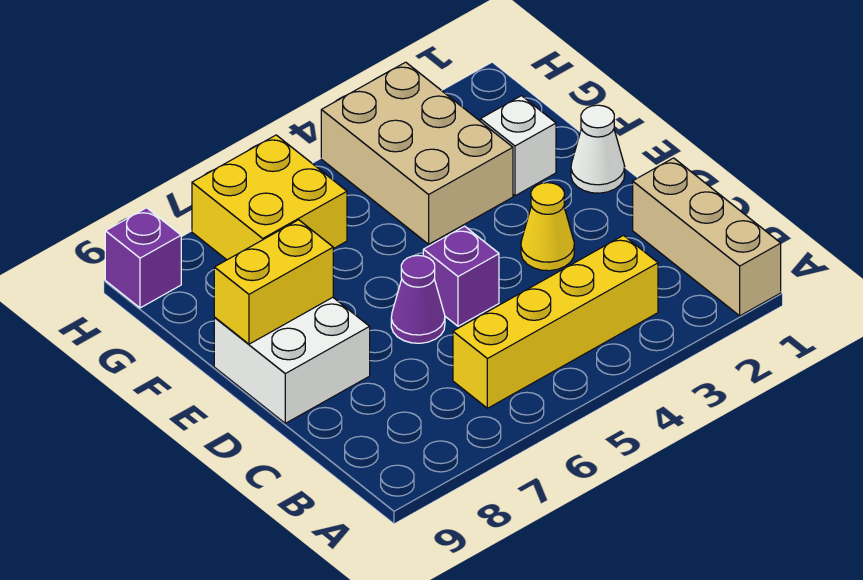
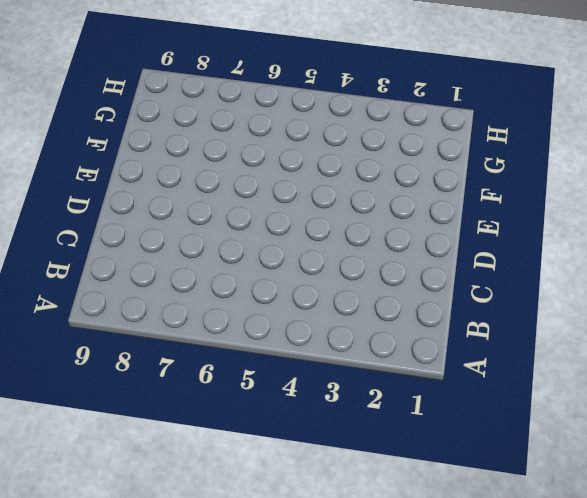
none -> tan brick A1:C1 level 1
none -> yellow brick B3:B6 level 1
none -> yellow cone D3 level 1

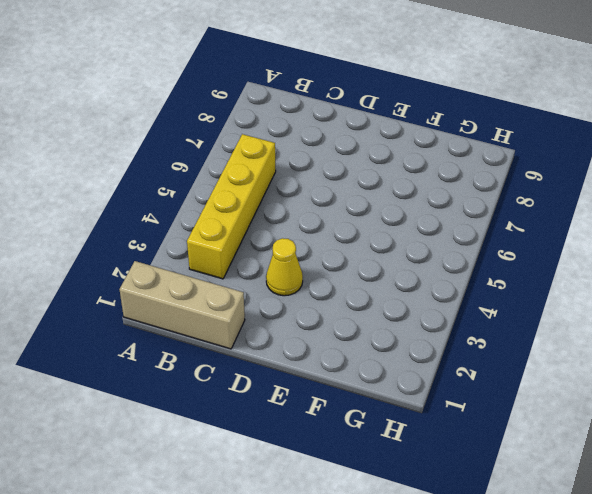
none -> purple brick D5 level 1
none -> purple cone D6 level 1
none -> white brick D8:E9 level 1

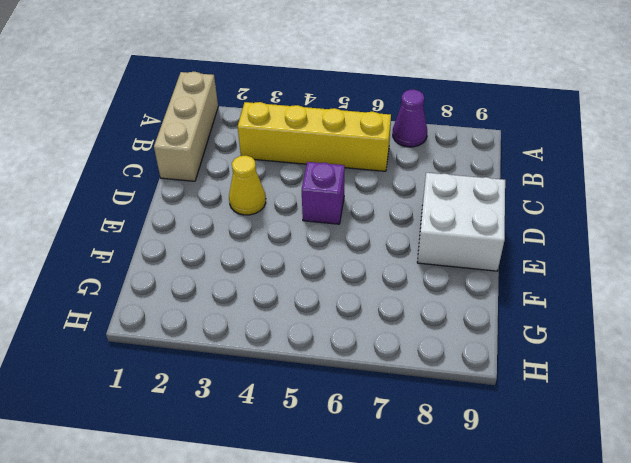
purple cone A7 level 1 -> purple cone D6 level 1
none -> white cone E1 level 1
none -> white brick F2 level 1
none -> tan brick F3:H4 level 1

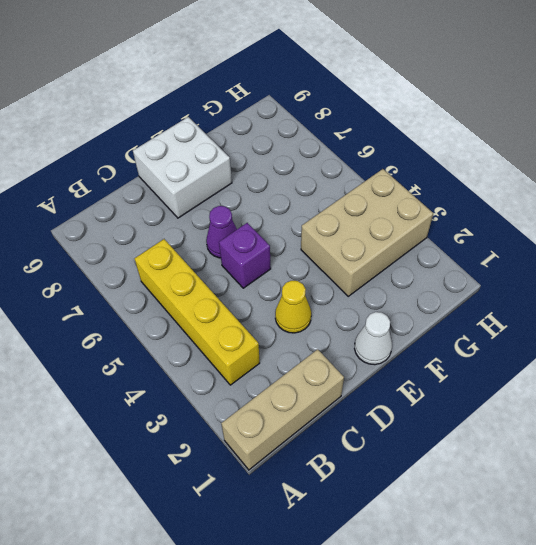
none -> white brick F2 level 1
none -> yellow brick G6:H7 level 1
none -> purple brick H9 level 1

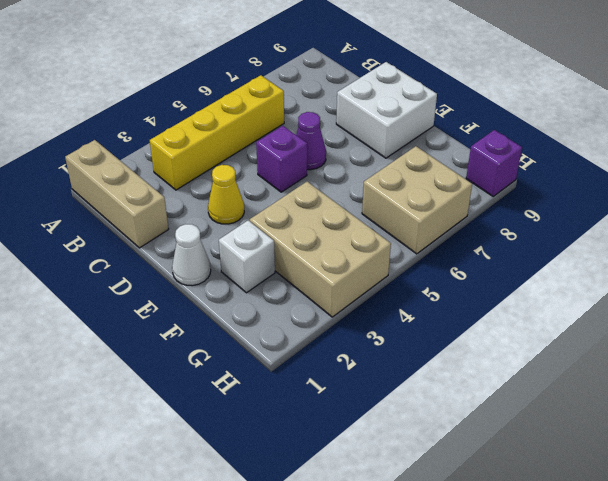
tan brick G6:H7 level 1 -> yellow brick G6:H7 level 1
none -> yellow brick E8:E9 level 2

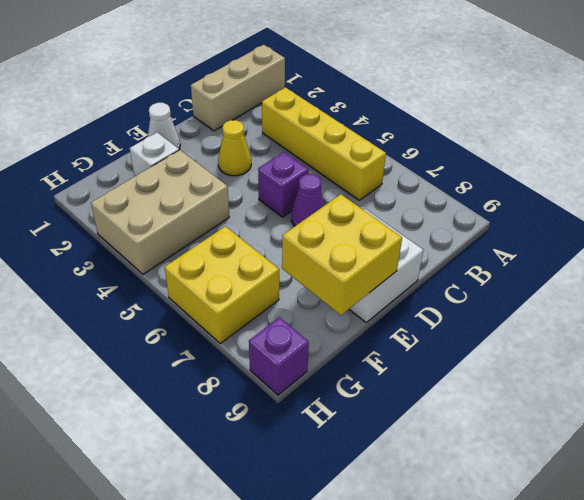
yellow brick E8:F9 level 2 -> yellow brick E8:E9 level 2

